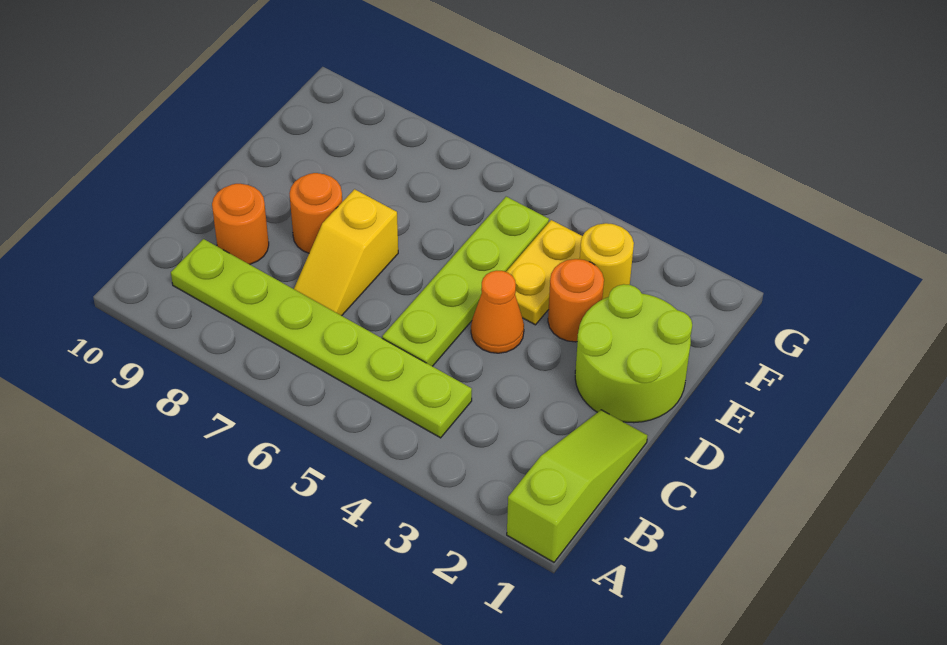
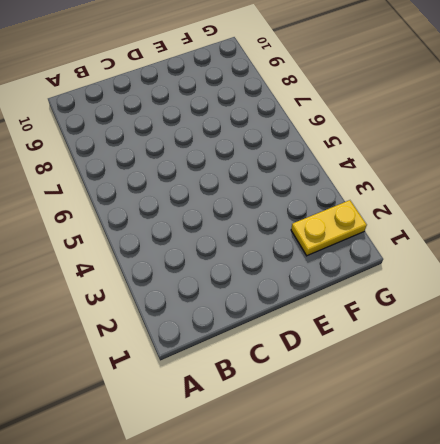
yellow plate F2:G2 level 1 -> yellow plate E4:F4 level 1
none -> lime slope A1:C1 level 1 top A
none -> lime plate B4:B9 level 1

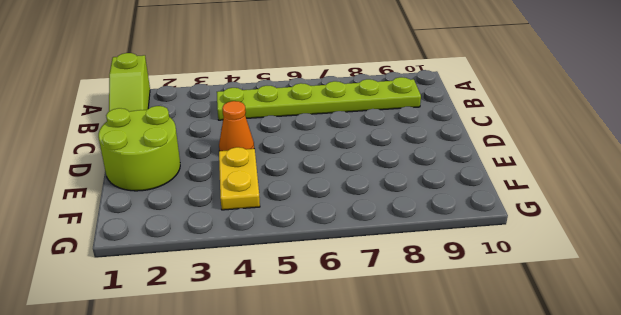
none -> lime plate C5:F5 level 1
none -> yellow slope C7:D7 level 1 top D

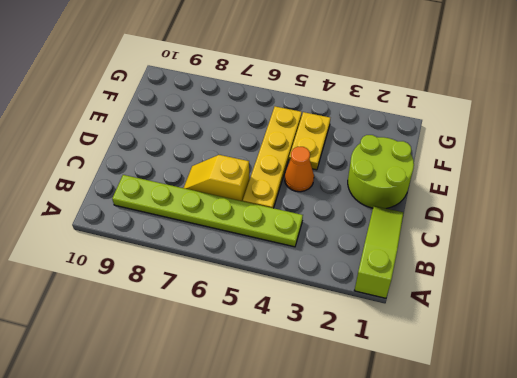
yellow plate C5:F5 level 1 -> lime plate C5:F5 level 1
yellow slope C6:C7 level 1 top 6 -> yellow slope C7:D7 level 1 top D
none -> orange round brick C9 level 1
none -> orange round brick D8 level 1

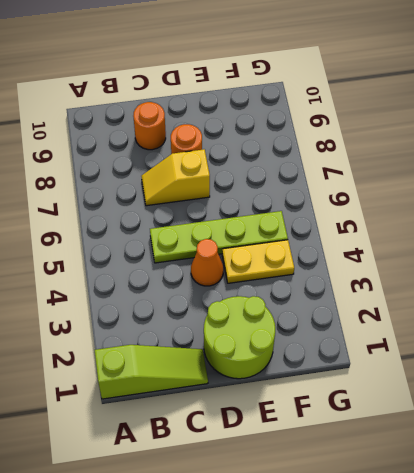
none -> lime plate B4:B9 level 1
none -> orange round brick E3 level 1

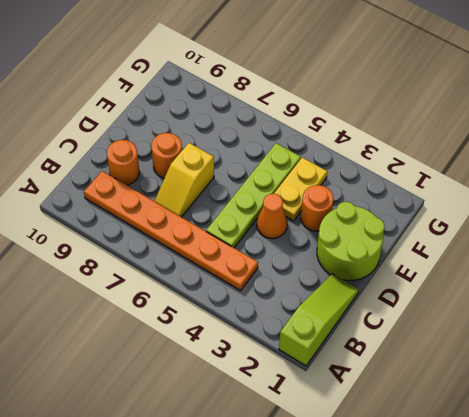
orange plate B4:B9 level 1 -> lime plate B4:B9 level 1
none -> yellow round brick F3 level 1

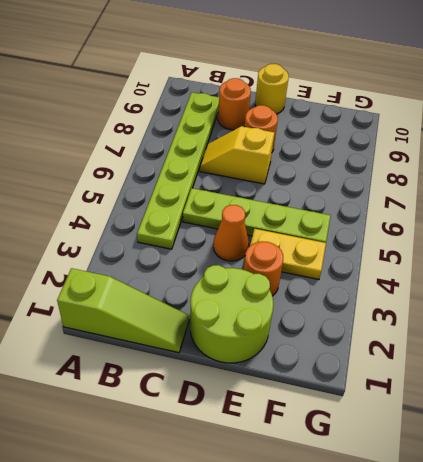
yellow round brick D10 level 1 -> yellow round brick F3 level 1

